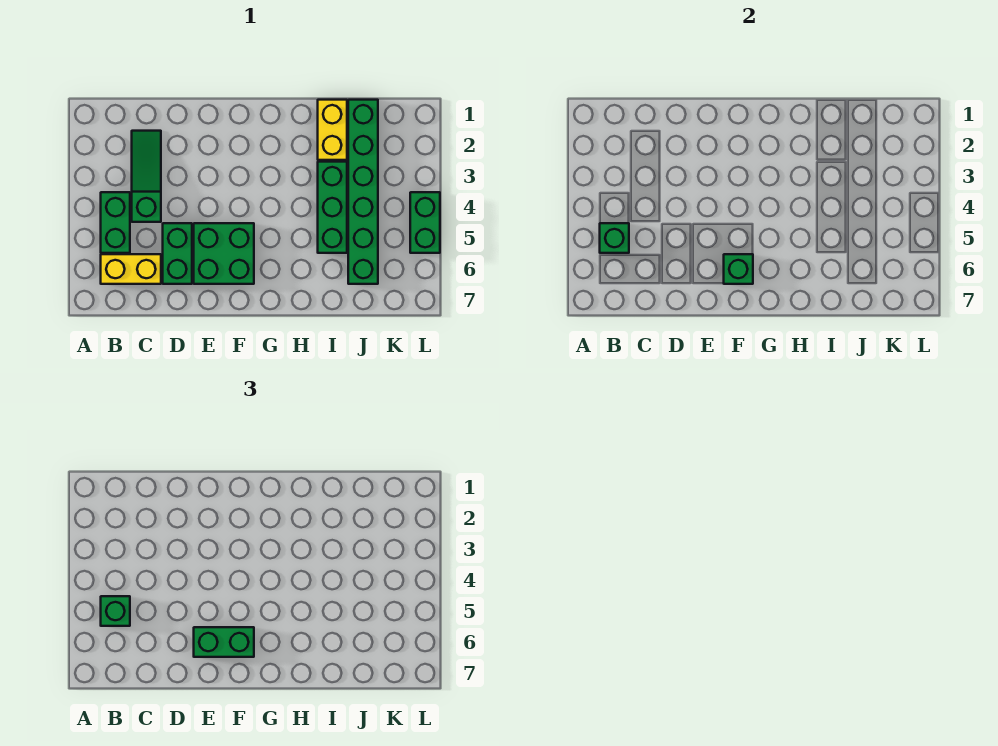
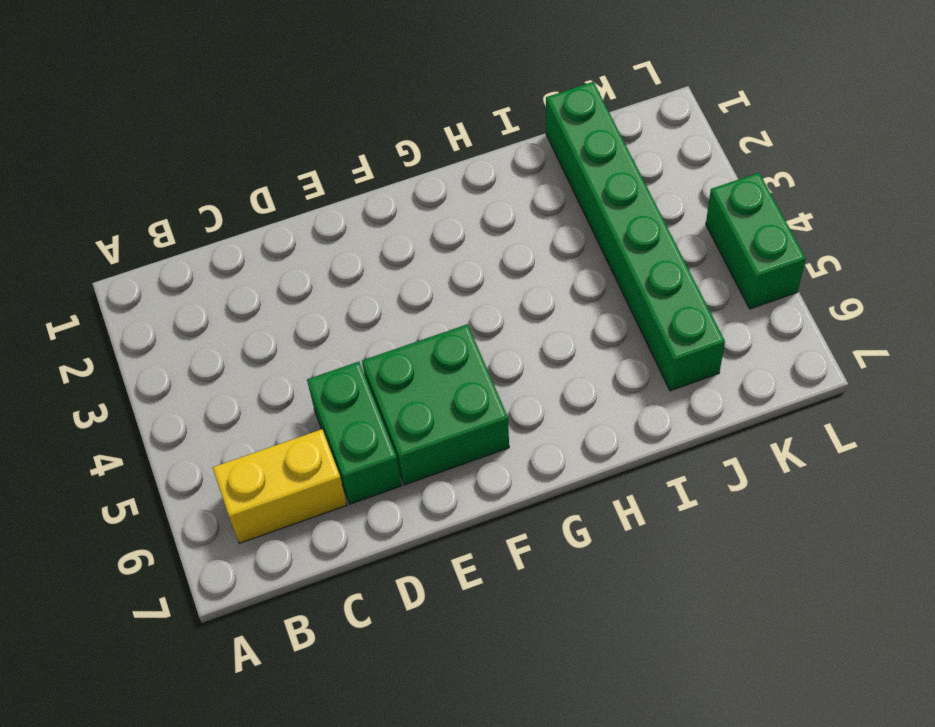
none -> green brick B4:B5 level 1
none -> green slope C2:C4 level 1 top 4
none -> yellow brick I1:I2 level 1

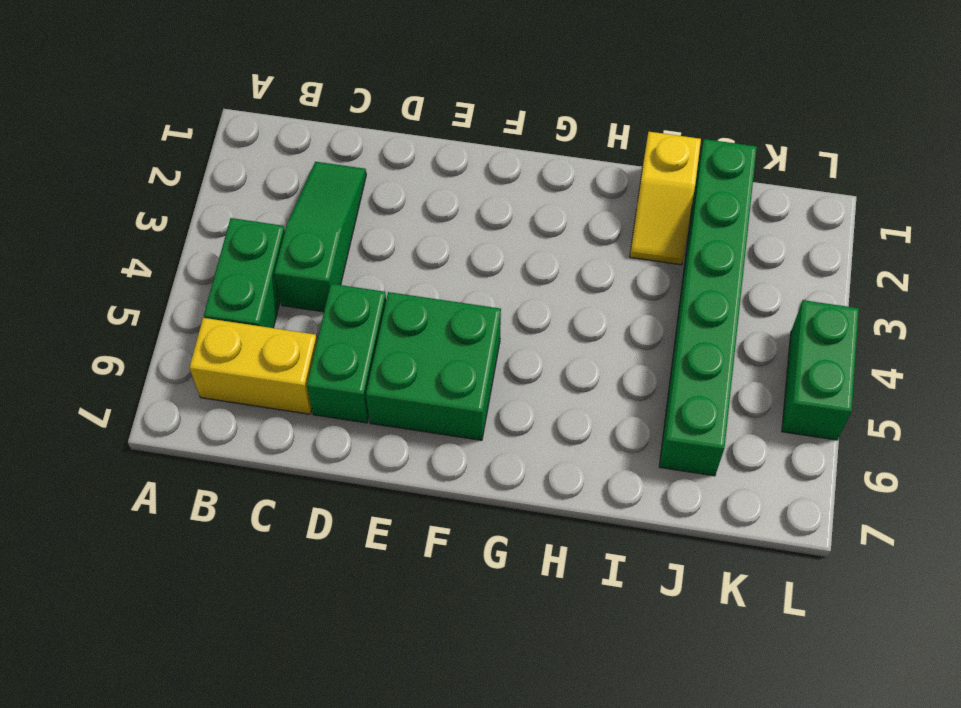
yellow slope I1:I2 level 1 top 1 -> yellow brick I1:I2 level 1
none -> green brick I3:I5 level 1
none -> green brick B5 level 2
none -> green brick F6 level 2

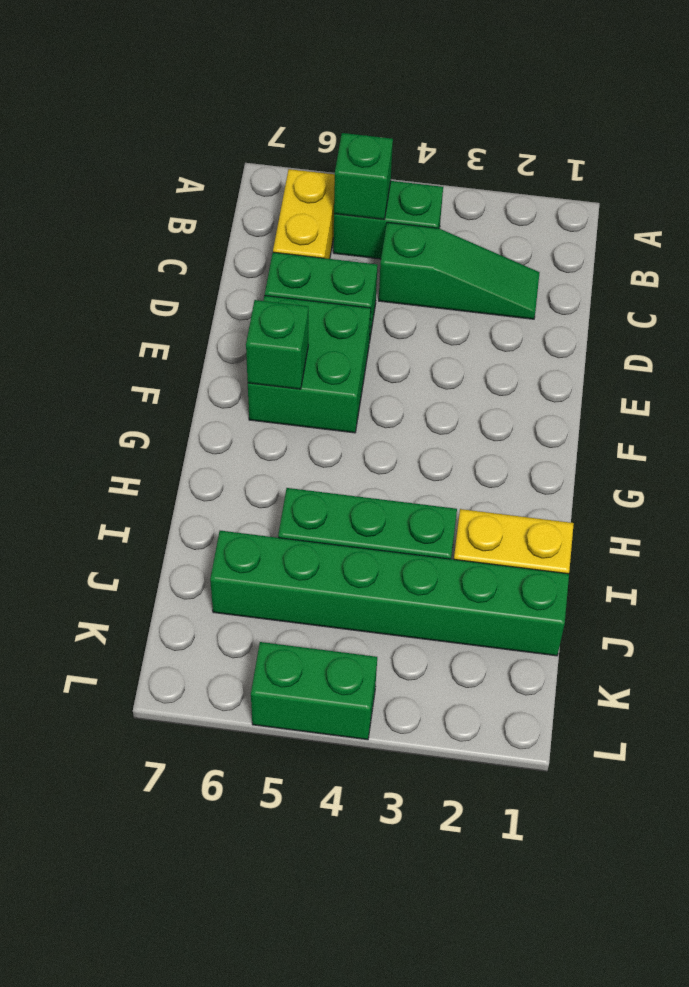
none -> green brick B5 level 3
none -> green brick E6:F6 level 3

